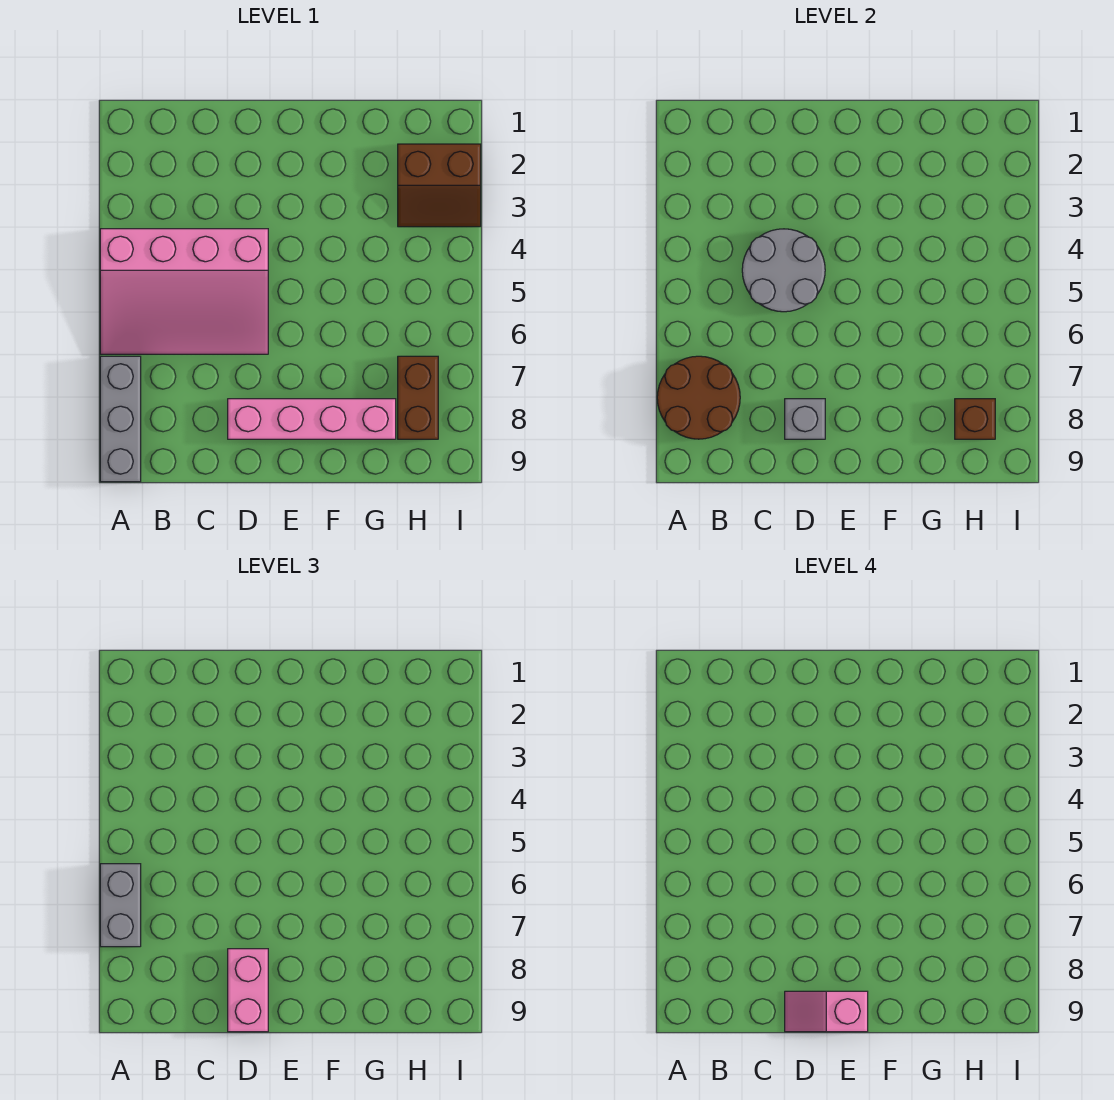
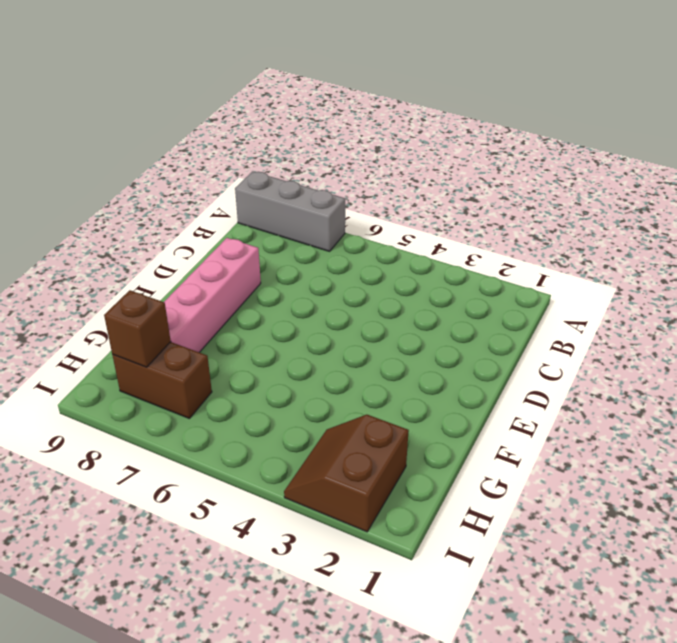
none -> pink slope A4:D6 level 1 top 4
none -> brown round brick A7:B8 level 2
none -> grey round brick C4:D5 level 2

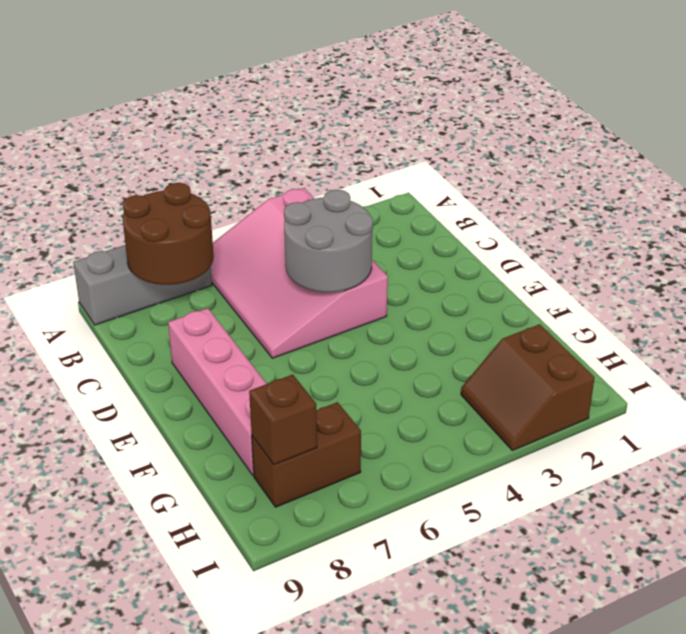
none -> grey brick D8 level 2
none -> grey brick A6:A7 level 3
none -> pink brick D8:D9 level 3

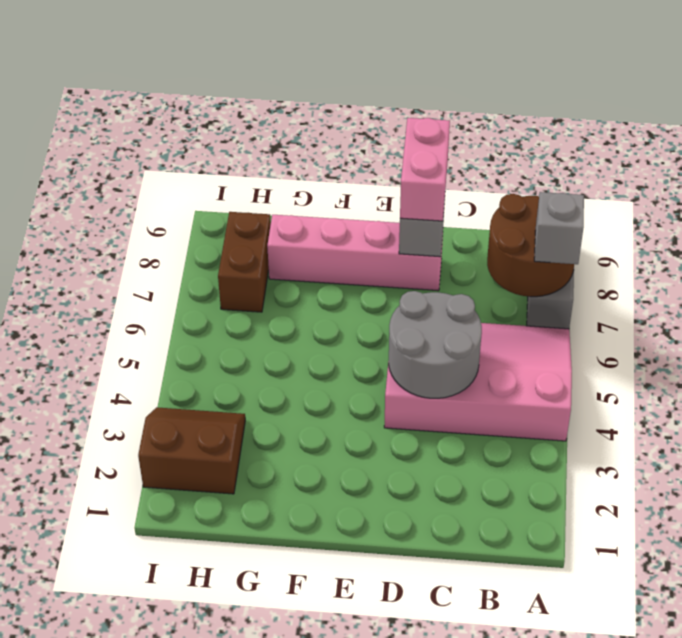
grey brick A7 level 3 -> grey brick A6:A7 level 3
none -> brown brick H8 level 2
none -> pink slope D9:E9 level 4 top E

